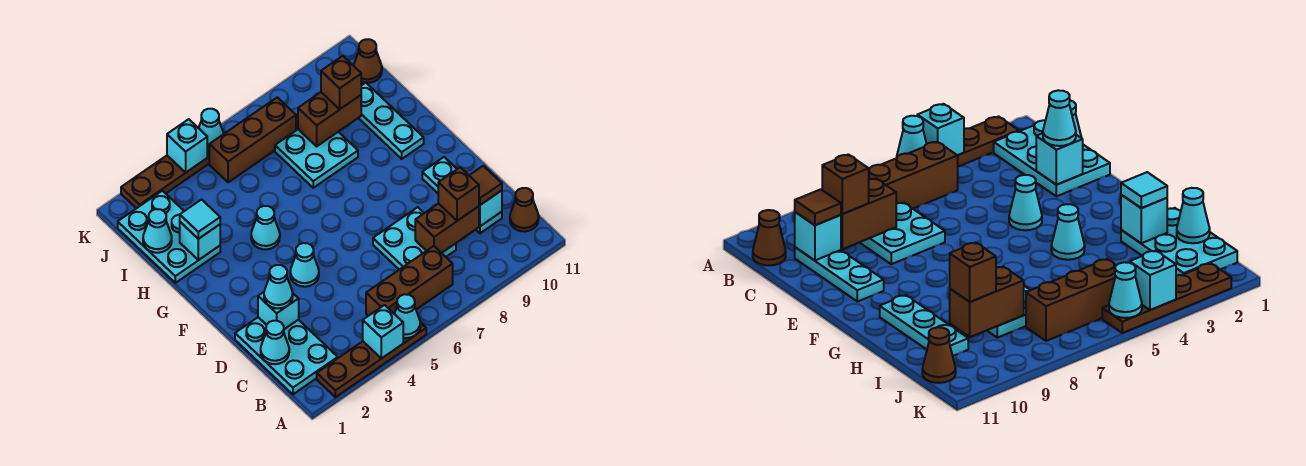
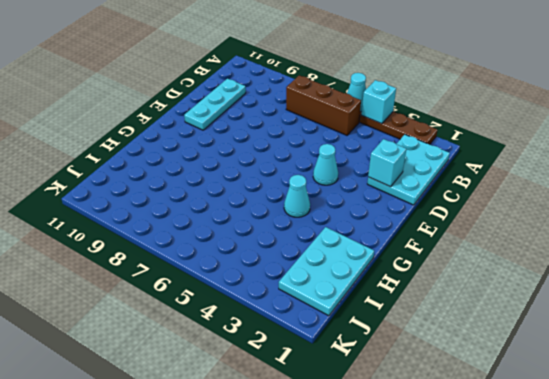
none -> brown cone B11 level 1
none -> cyan plate C7:D8 level 1
none -> cyan plate G10:I10 level 1
none -> cyan plate H7:I8 level 1

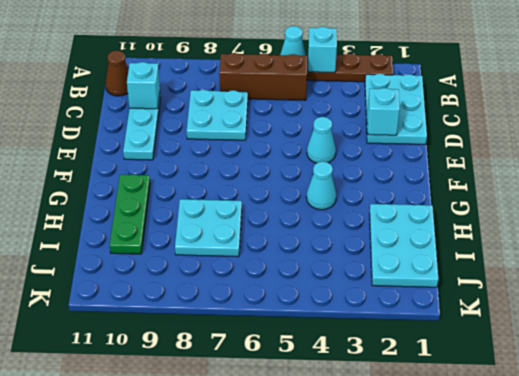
green plate G10:I10 level 1 -> cyan plate G10:I10 level 1
none -> brown brick J5:J7 level 1
none -> brown cone J11 level 1
none -> brown plate K2:K5 level 1
none -> cyan cone C1 level 2

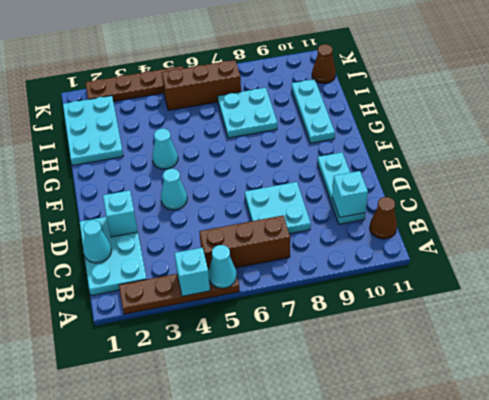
none -> brown brick C8:C9 level 2
none -> cyan brick H2 level 2
none -> cyan cone I1 level 2
none -> brown brick I8:I9 level 2

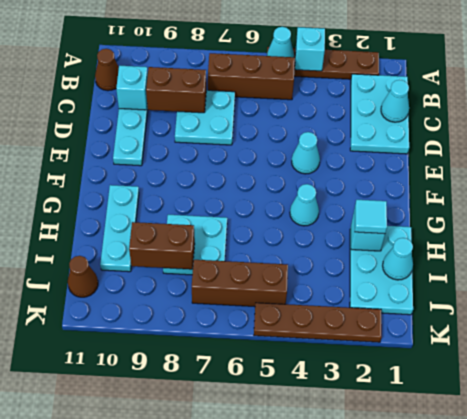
none -> cyan brick D2 level 2
none -> cyan brick K4 level 2
none -> cyan cone K5 level 2
none -> brown brick C9 level 3

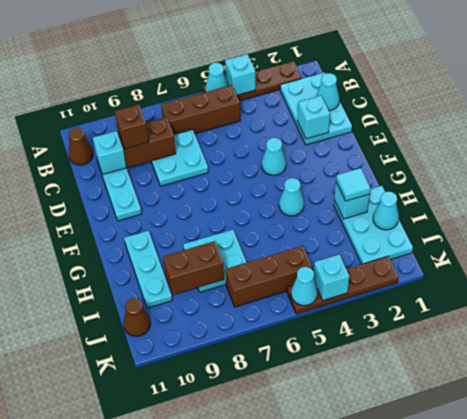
none -> brown tile C10 level 3
none -> cyan cone D2 level 3
none -> brown brick I9 level 3

